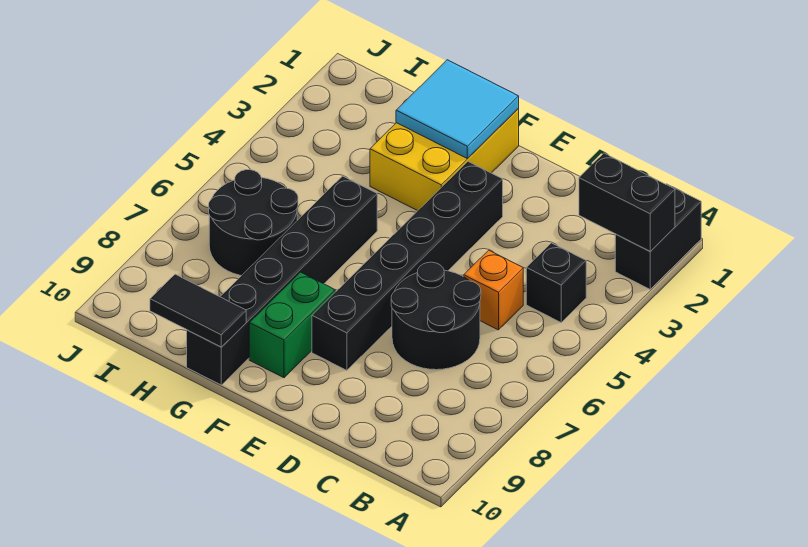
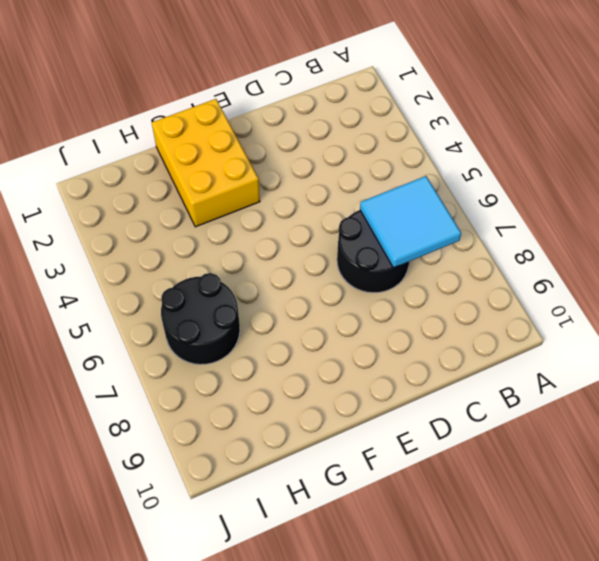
cyan tile B6:C7 level 2 -> cyan tile F1:G2 level 2
none -> black brick A1:A2 level 1
none -> black brick B4 level 1
none -> orange brick C5 level 1

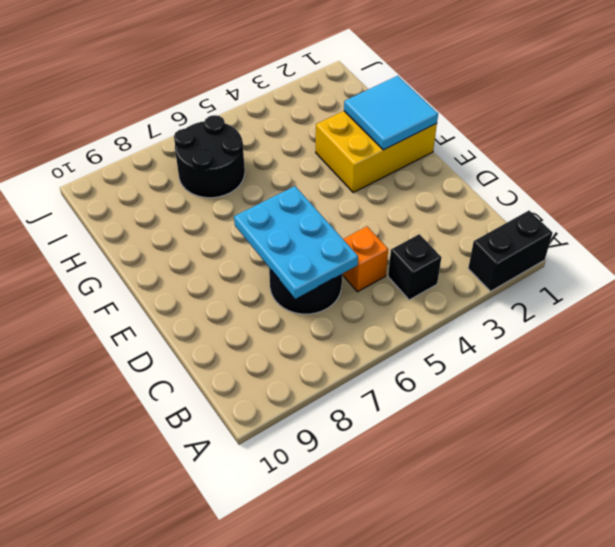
cyan plate C6:E7 level 2 -> none
none -> black brick E3:E8 level 1
none -> green brick F8:F9 level 1
none -> black brick G5:G10 level 1

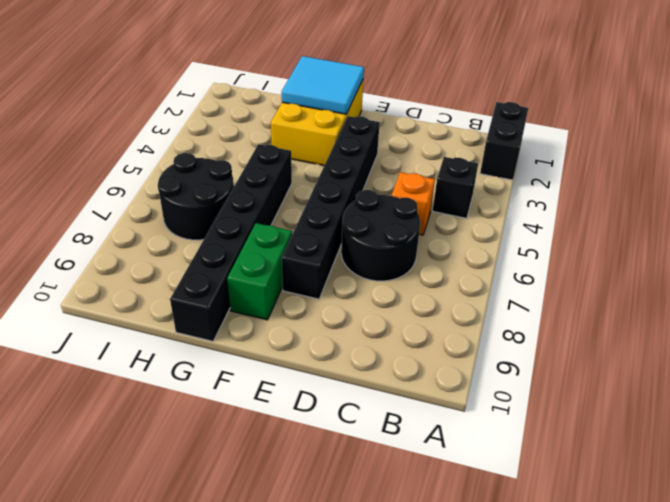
none -> black brick A2:B2 level 2
none -> black tile G10:H10 level 2

